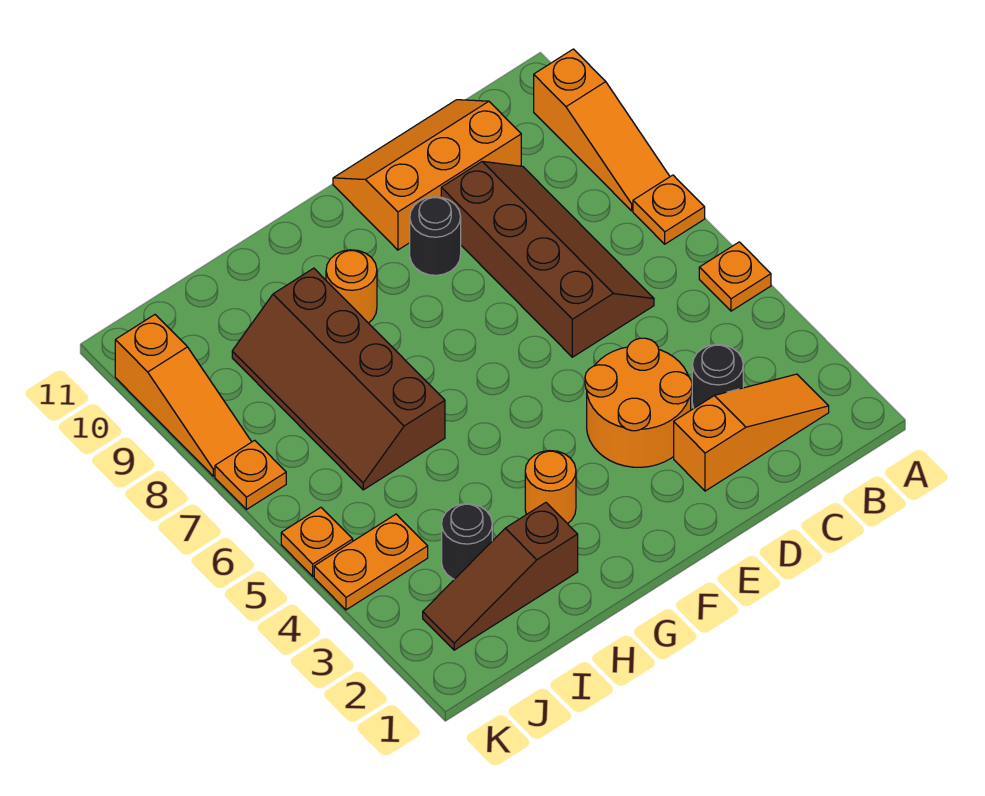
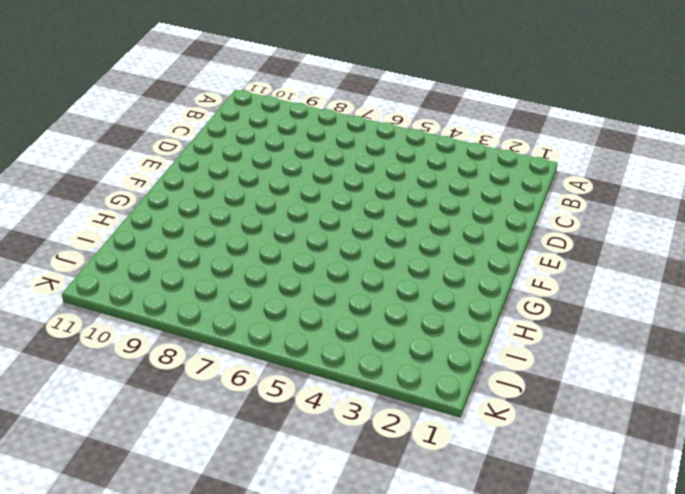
none -> orange plate A5 level 1
none -> orange plate A7 level 1
none -> orange slope A8:A10 level 1 top 10

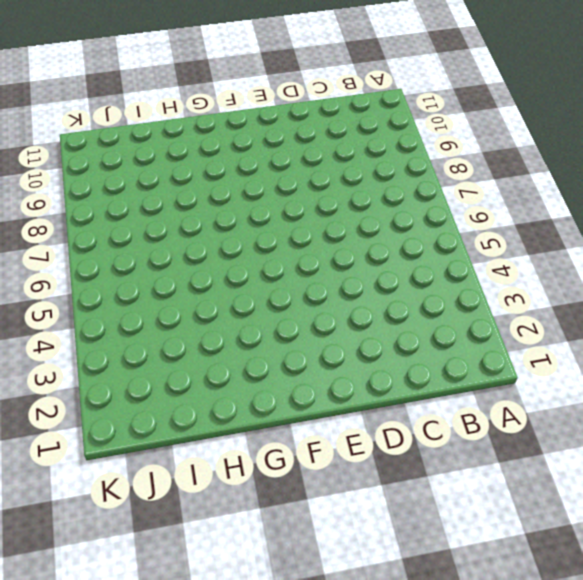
none -> orange plate A5 level 1
none -> orange plate A7 level 1
none -> orange slope A8:A10 level 1 top 10

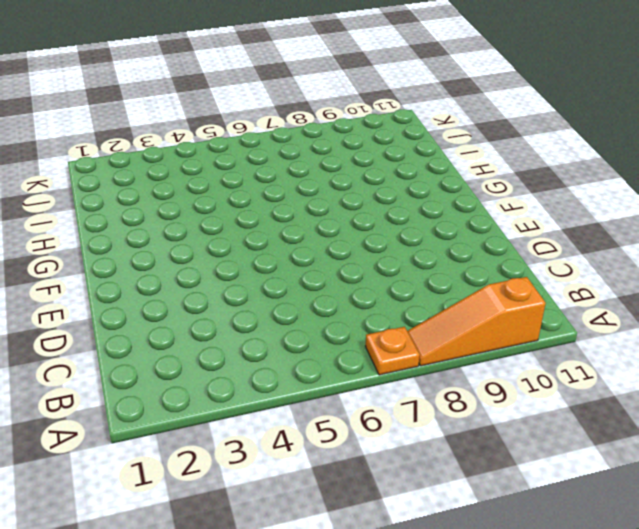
none -> orange plate A5 level 1
none -> orange slope B2:D2 level 1 top D
none -> black round brick C3 level 1

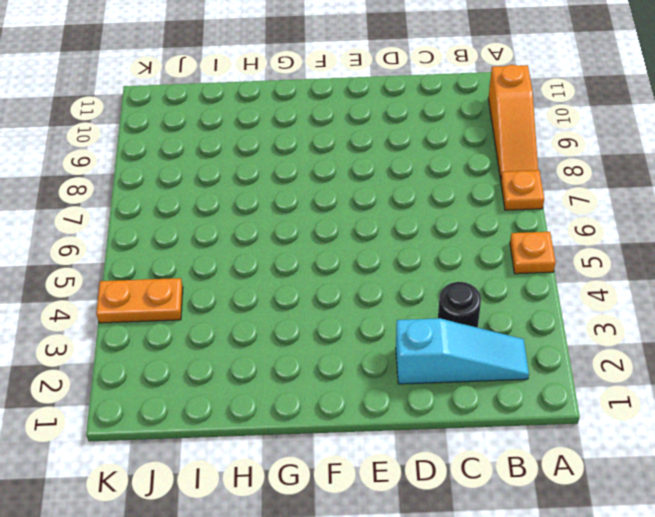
cyan slope B2:D2 level 1 top D -> orange slope B2:D2 level 1 top D
none -> brown slope C6:D9 level 1 top D
none -> orange slope C10:E11 level 1 top 10
none -> orange round brick D3:E4 level 1

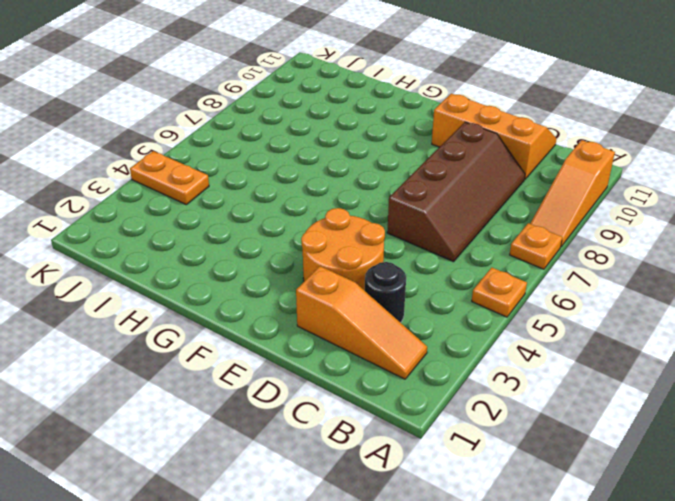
none -> black round brick E9 level 1
none -> orange round brick G3 level 1
none -> orange round brick G9 level 1

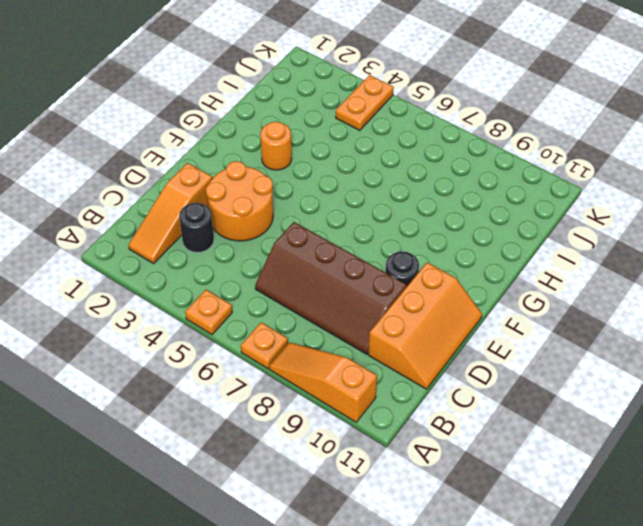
none -> orange round brick G9 level 1
none -> brown slope H2:J2 level 1 top H
none -> brown slope H6:I9 level 1 top H

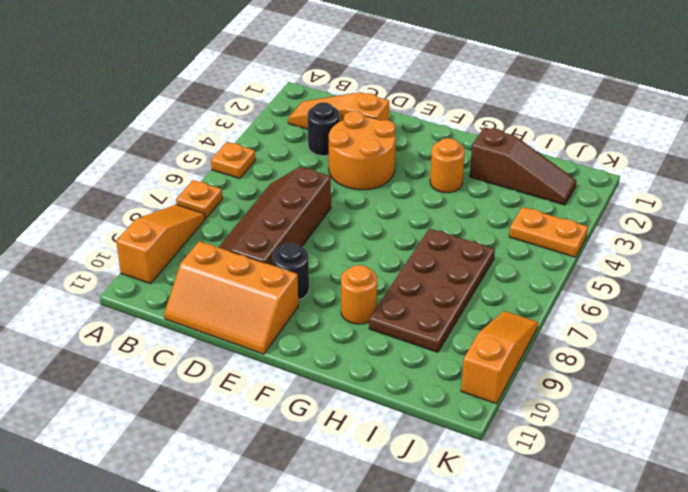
brown plate H6:I9 level 1 -> brown slope H6:I9 level 1 top H
none -> black round brick I3 level 1
none -> orange plate K5 level 1
none -> orange plate K7 level 1

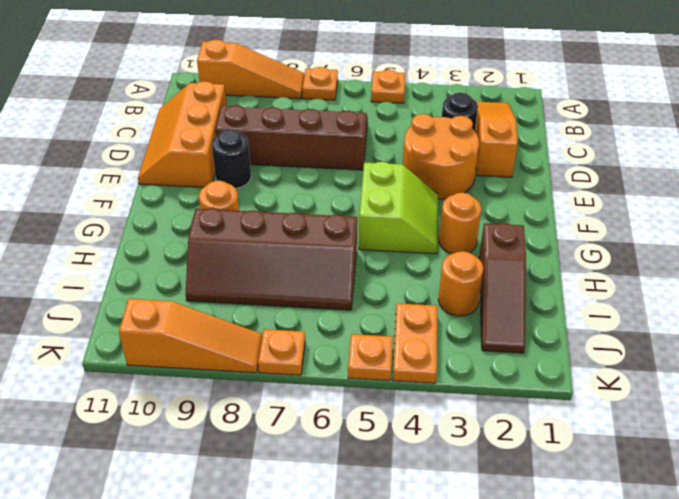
lime slope F4:G5 level 1 top 5 -> none
orange round brick I3 level 1 -> black round brick I3 level 1

